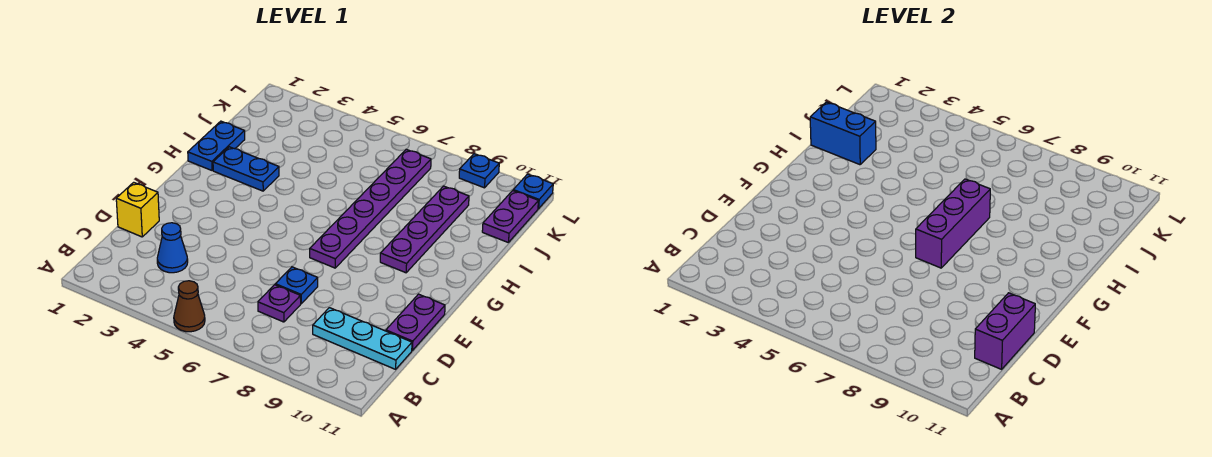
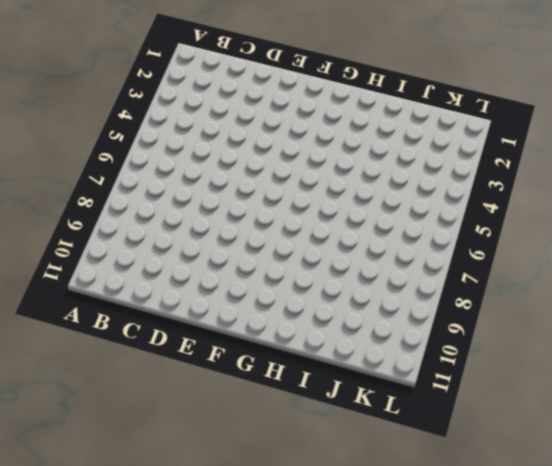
none -> brown cone A5 level 1
none -> blue cone C3 level 1
none -> purple plate C7 level 1

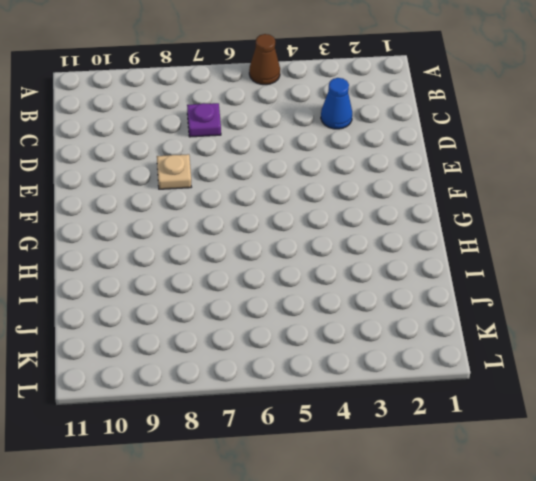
tan plate E8 level 1 -> none
none -> cyan plate C9:C11 level 1
none -> yellow brick D1 level 1
none -> blue plate D7 level 1

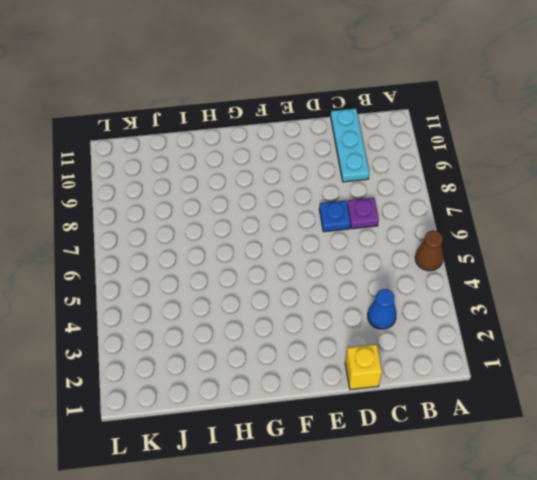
none -> purple plate D11:E11 level 1
none -> purple plate F7:K7 level 1
none -> purple plate G9:J9 level 1

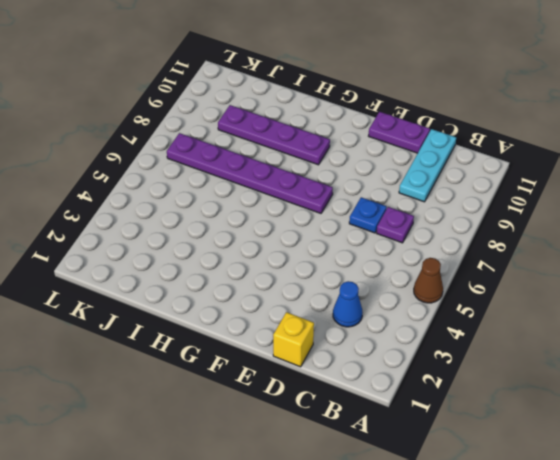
none -> blue plate H1:I1 level 1
none -> blue plate H2:H3 level 1
none -> purple plate J11:K11 level 1

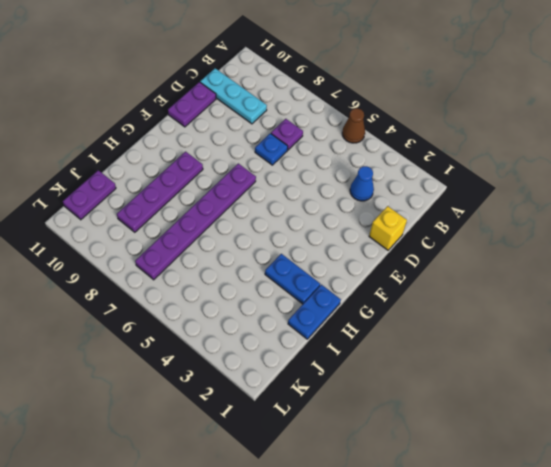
none -> blue plate L9 level 1
none -> blue plate L11 level 1
none -> purple brick C11:D11 level 2

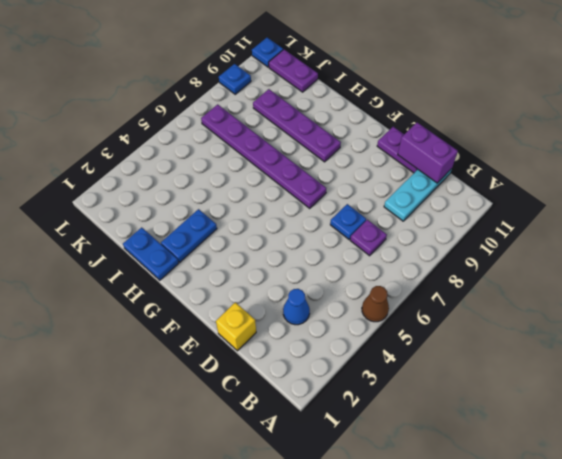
none -> purple brick F7:H7 level 2
none -> blue brick I1:I2 level 2

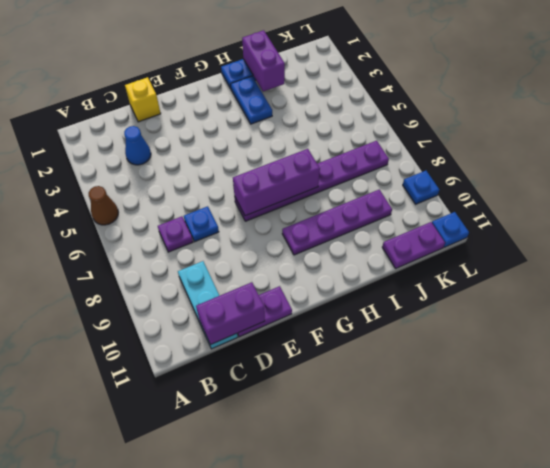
purple brick I1:I2 level 2 -> blue brick I1:I2 level 2

